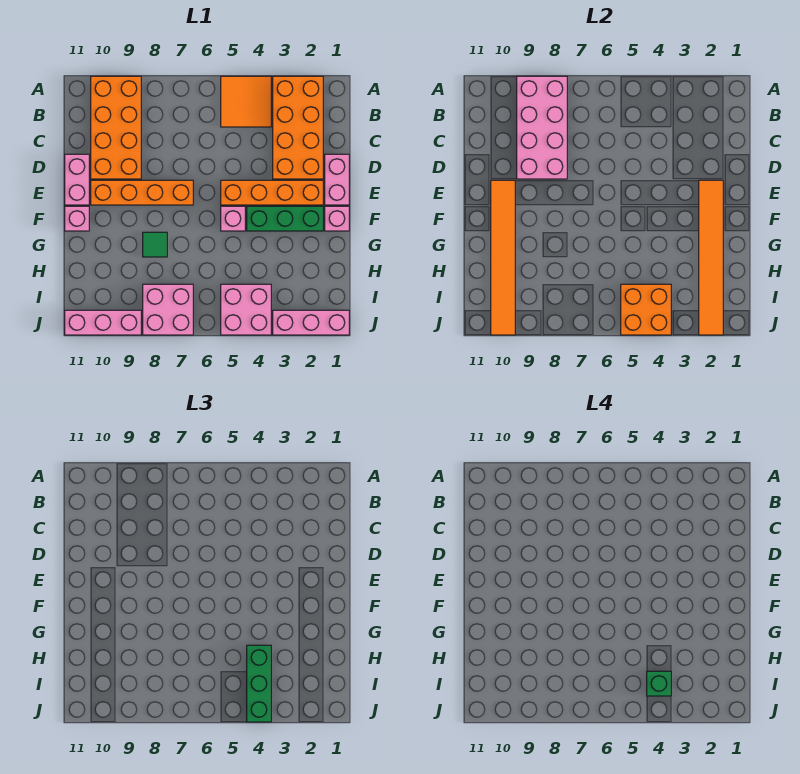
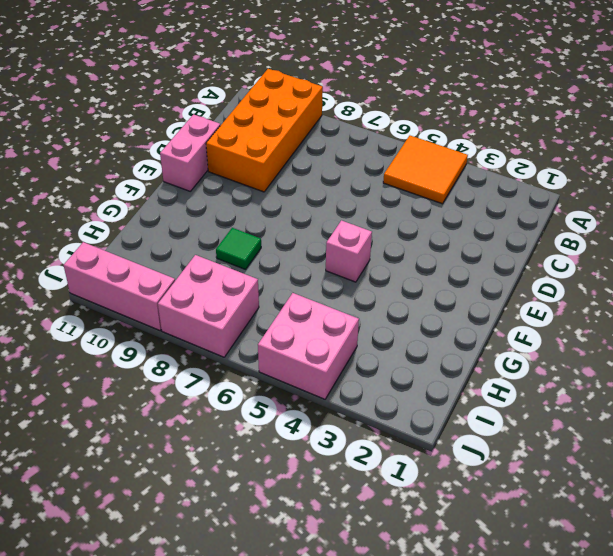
none -> orange brick A2:D3 level 1
none -> pink brick D1:E1 level 1
none -> orange brick E2:E5 level 1

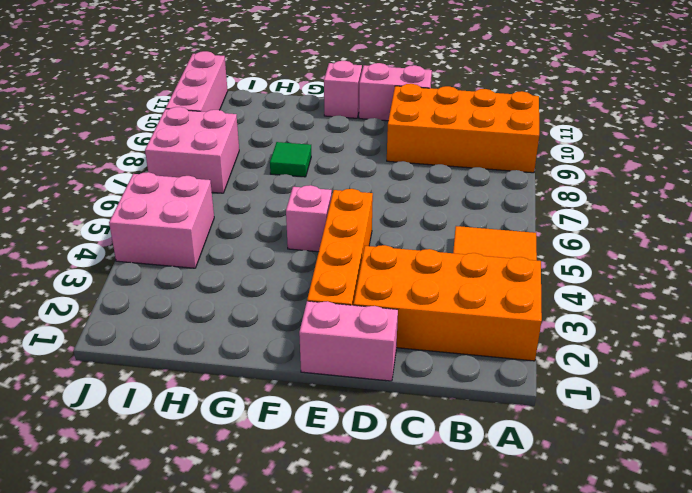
none -> orange brick E7:E10 level 1
none -> pink brick F1 level 1
none -> green brick F2:F4 level 1

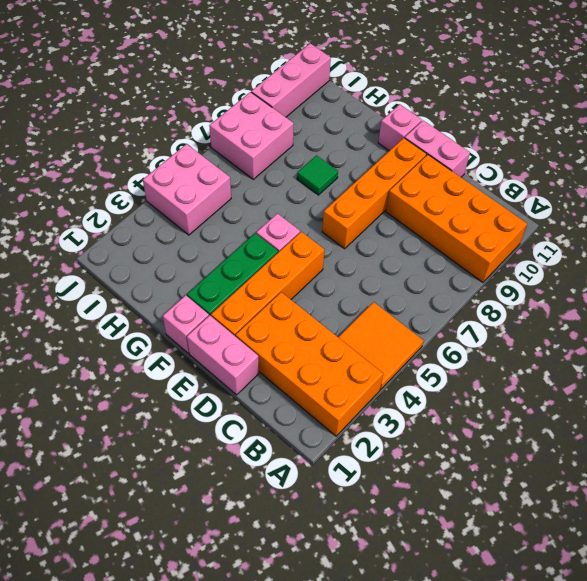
none -> pink brick J1:J3 level 1
none -> pink brick A8:D9 level 2
none -> orange tile E2:J2 level 2

